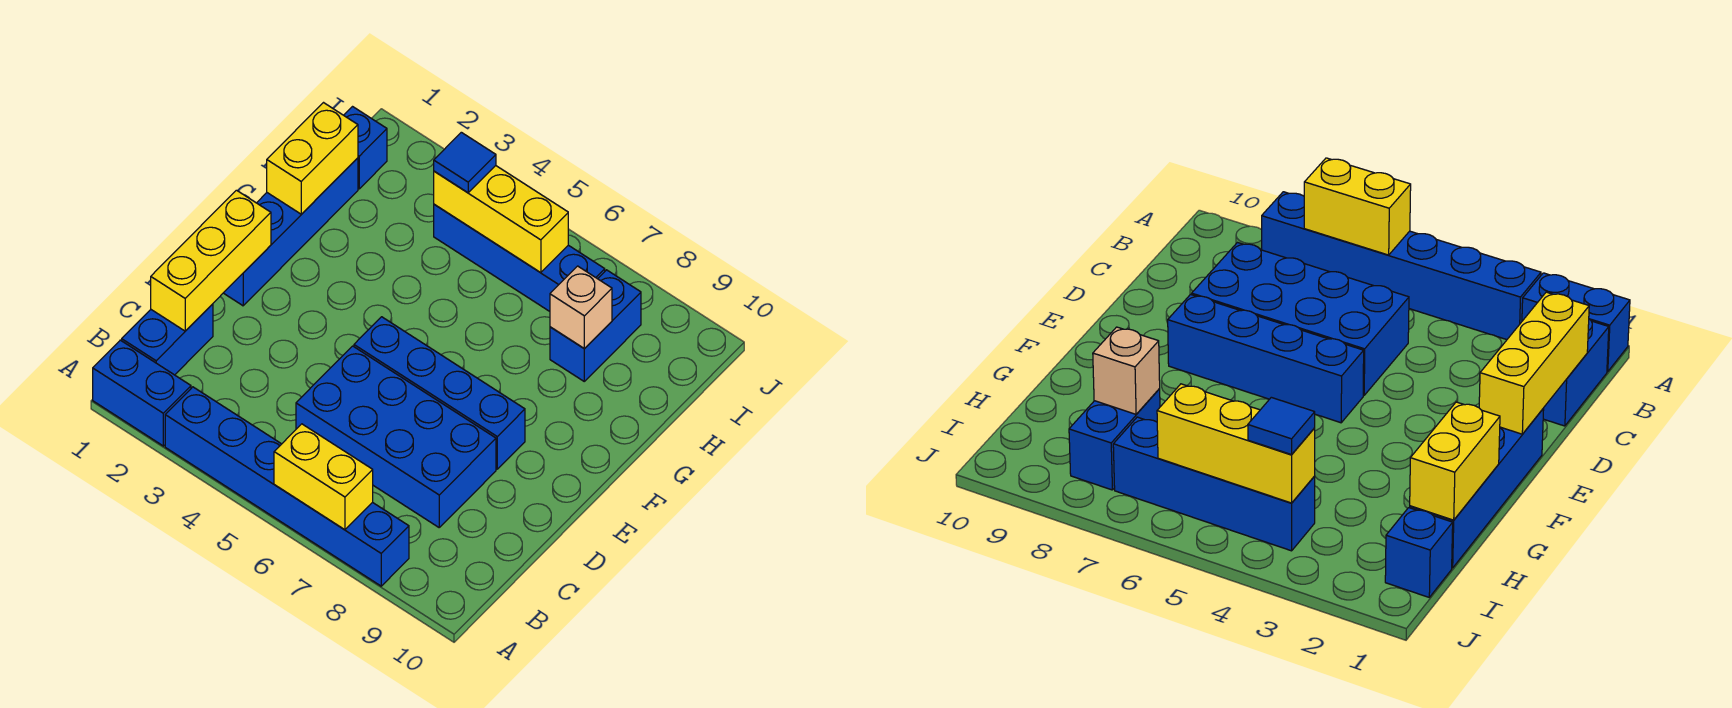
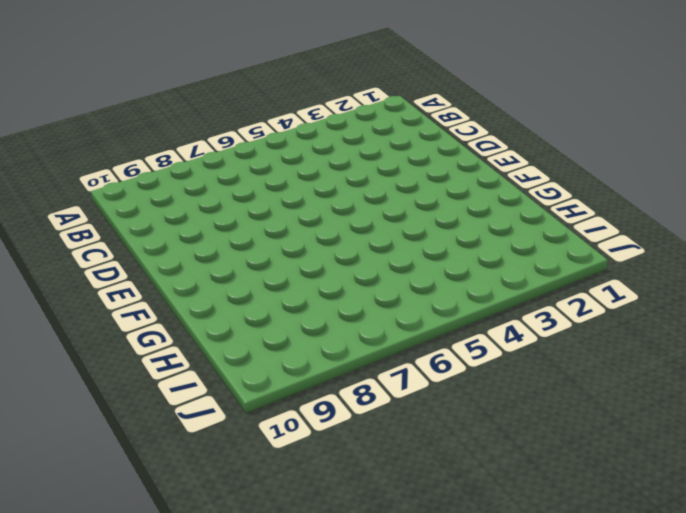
none -> blue brick A1:A2 level 1
none -> blue brick A3:A8 level 1
none -> blue brick B1:C1 level 1

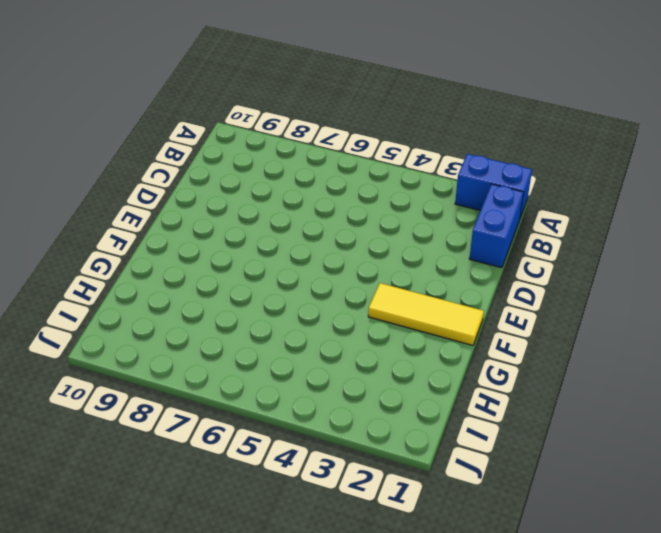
yellow tile F1:F3 level 1 -> blue brick E1:H1 level 1
none -> blue brick A3:A8 level 1
none -> blue brick C5:D8 level 1
none -> blue brick E5:E8 level 1

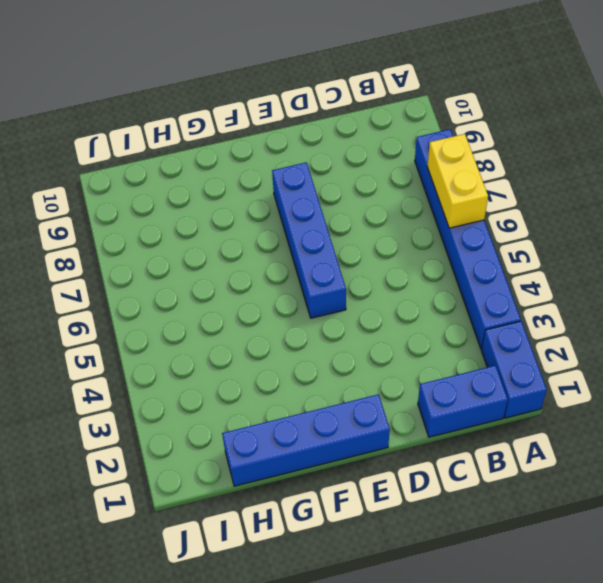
none -> blue brick C5:D8 level 1
none -> blue brick H8:I8 level 1
none -> blue brick I1 level 1

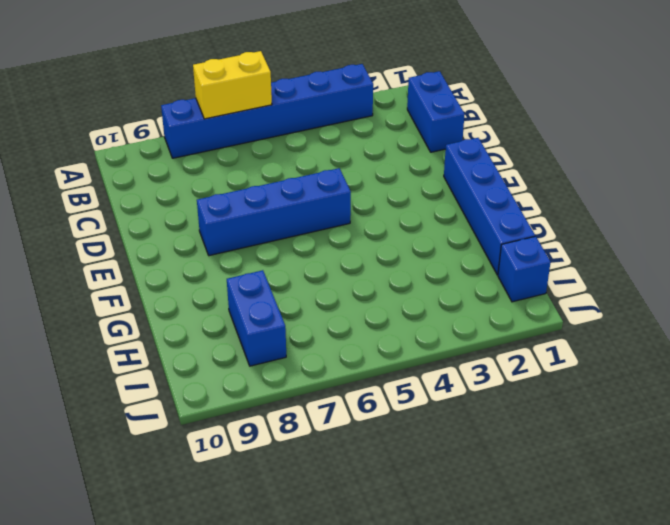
none -> blue brick A1:A2 level 1
none -> blue brick C5:D8 level 1
none -> blue brick I4:I7 level 1

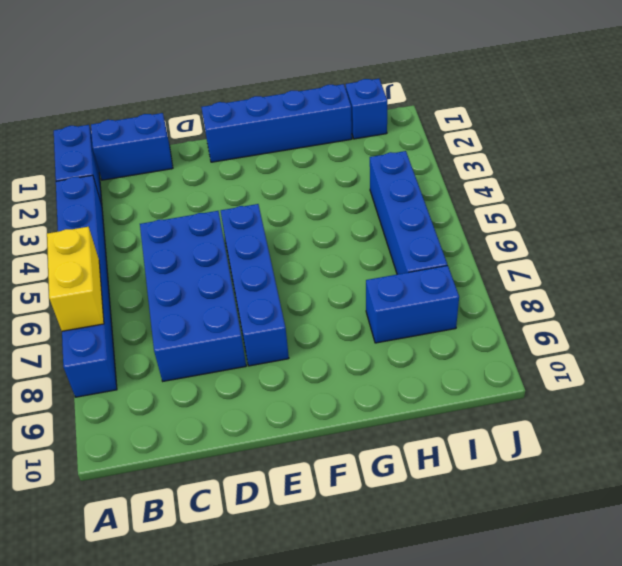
none -> yellow brick C1:E1 level 2
none -> yellow brick G1:H1 level 2
none -> tan brick H8 level 2

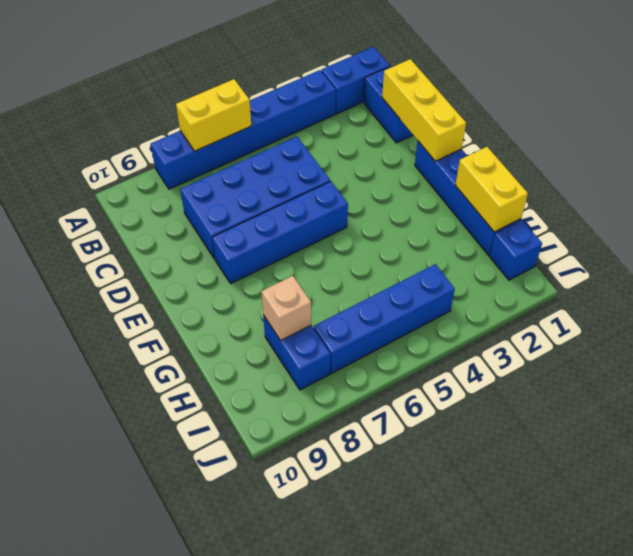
none -> yellow brick I4:I6 level 2
none -> blue tile I4 level 3

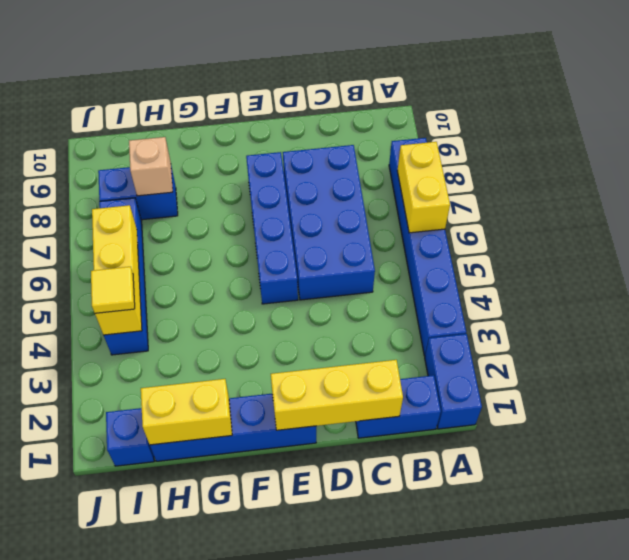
yellow tile I4 level 3 -> blue tile I4 level 3

